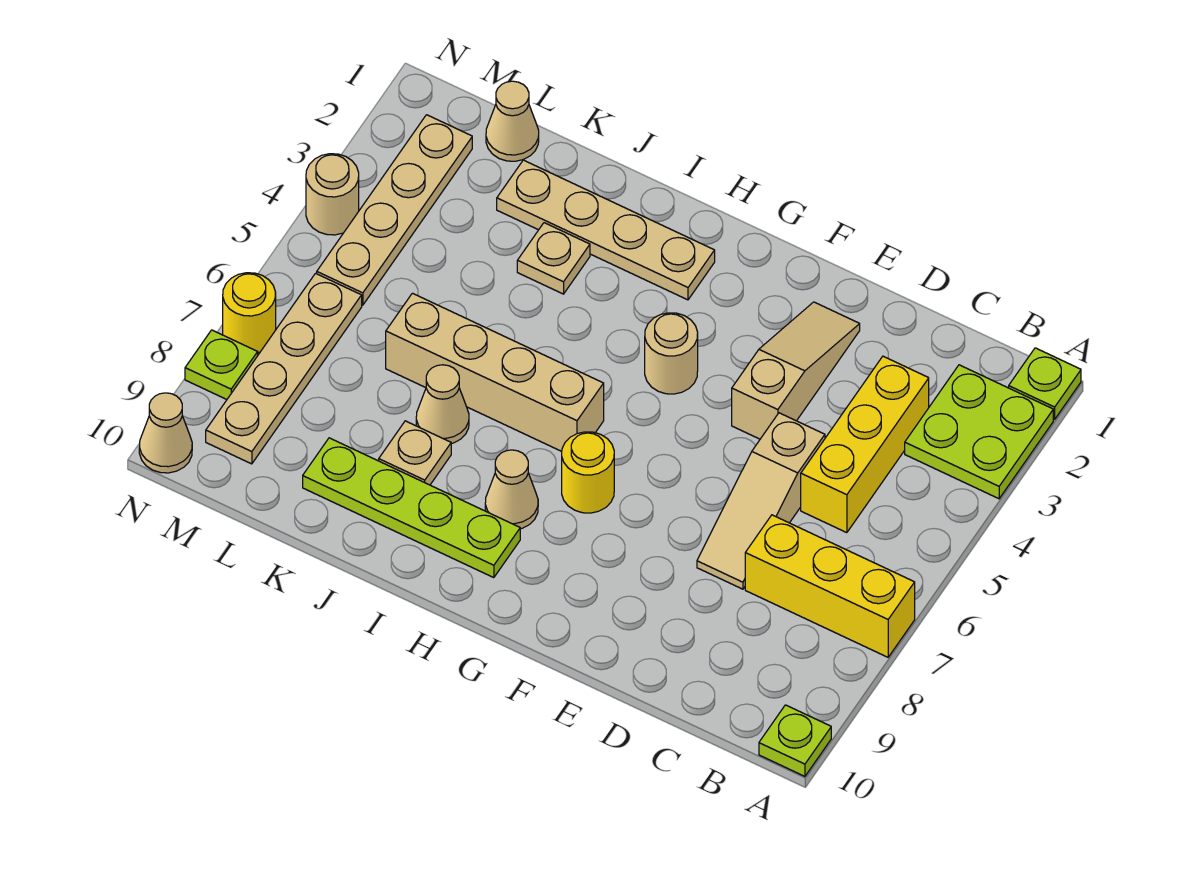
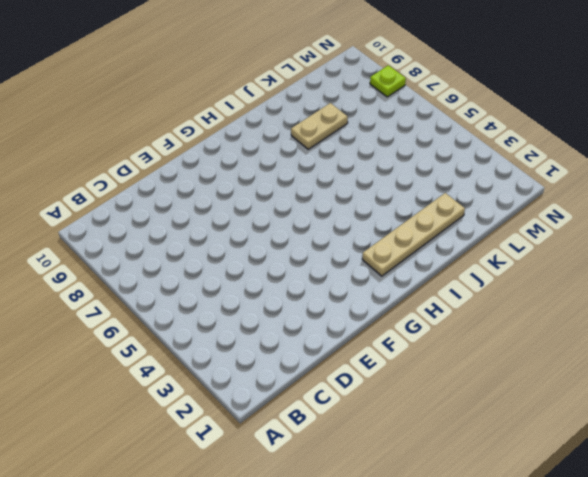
tan plate J8:K8 level 1 -> tan plate J8 level 1
none -> lime plate A1 level 1
none -> lime plate A2:B3 level 1
none -> yellow brick A7:C7 level 1

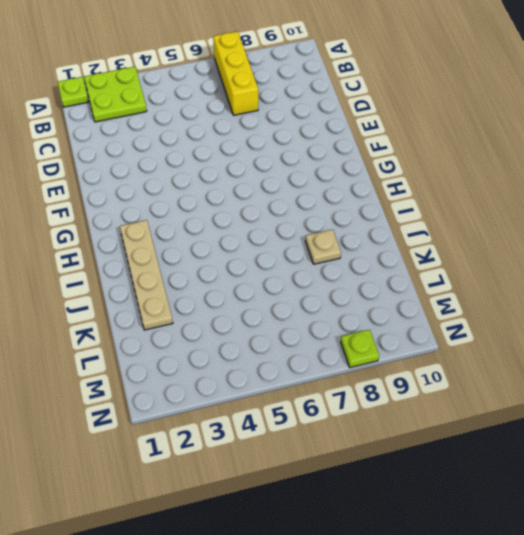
none -> lime plate A10 level 1
none -> yellow brick C3:C5 level 1
none -> tan slope D5:D7 level 1 top 5

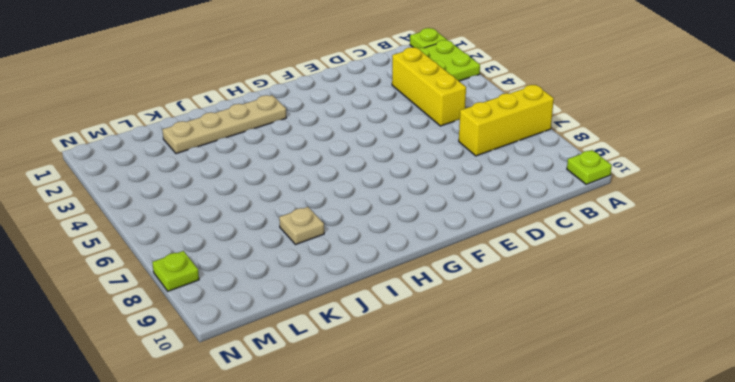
none -> tan slope D5:D7 level 1 top 5
none -> tan slope E2:E4 level 1 top 4
none -> tan round brick G4 level 1

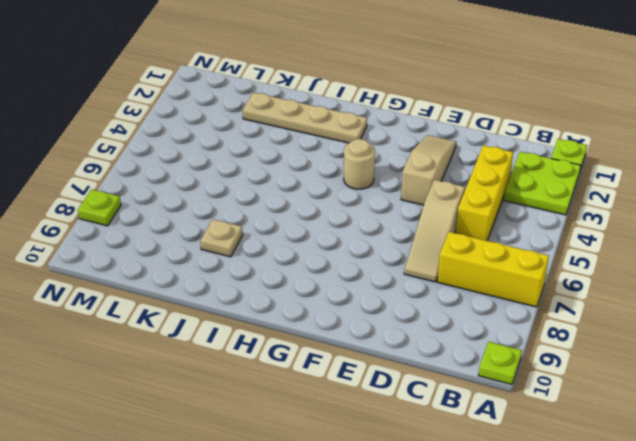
none -> yellow round brick G7 level 1
none -> tan brick H6:K6 level 1
none -> tan cone H8 level 1

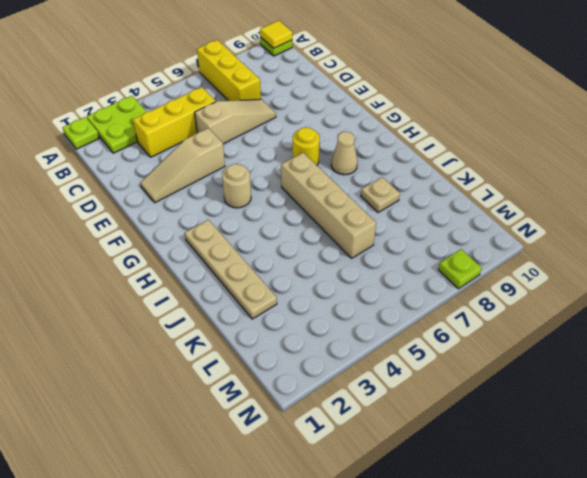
yellow tile A10 level 2 -> none
none -> lime plate H9:K9 level 1
none -> tan plate J3 level 1
none -> tan cone J7 level 1

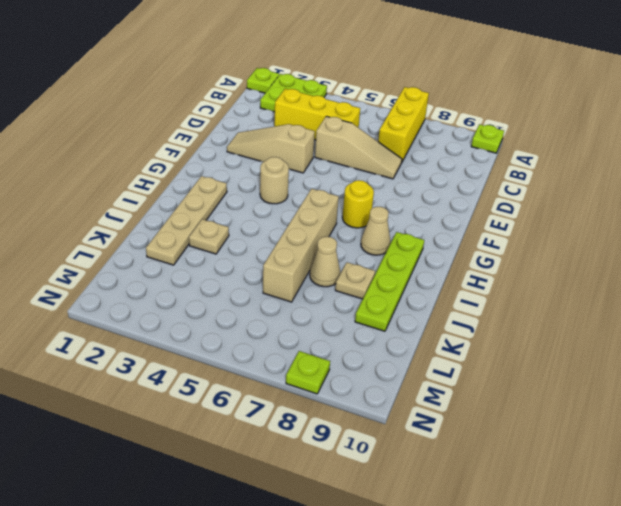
none -> tan cone L1 level 1
none -> tan plate M2:M5 level 1
none -> tan plate M6:M9 level 1

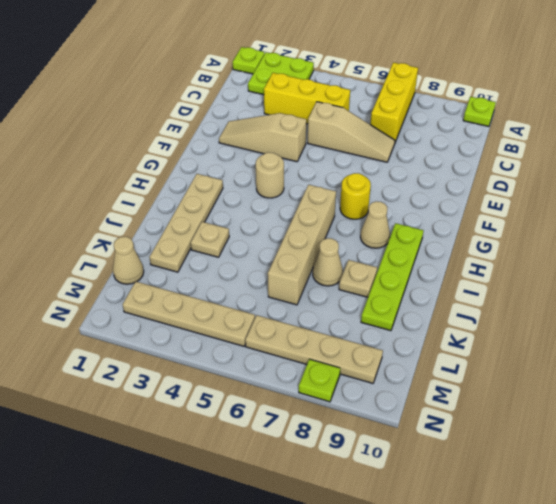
none -> tan round brick N4 level 1
none -> yellow round brick N7 level 1
none -> tan cone N10 level 1

